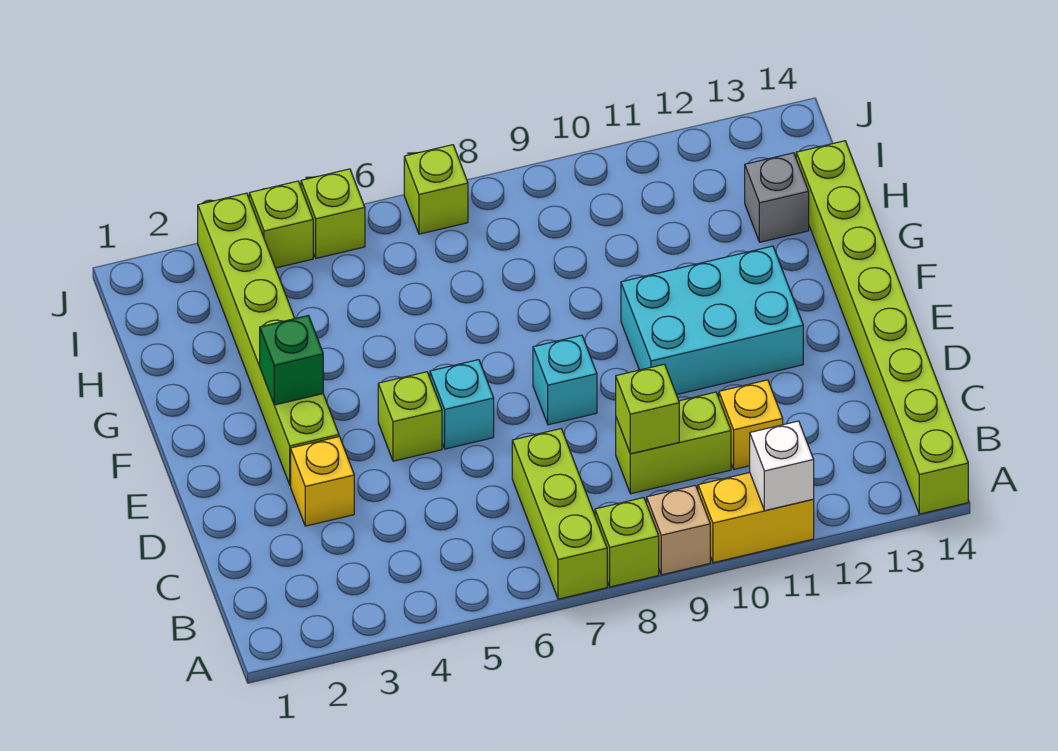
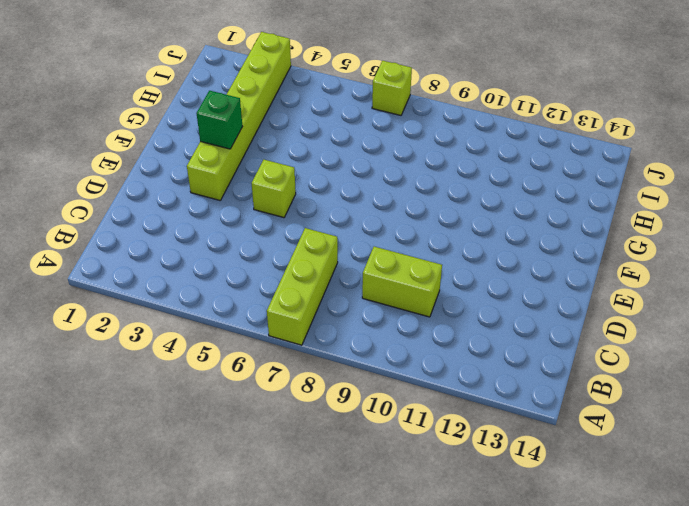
none -> lime brick A8 level 1
none -> tan brick A9 level 1
none -> yellow brick A10:A11 level 1

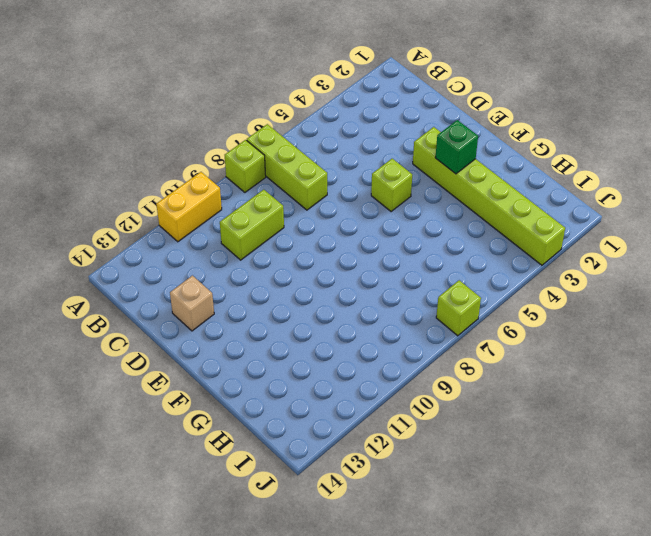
tan brick D13 level 1 -> tan brick A9 level 1
none -> lime brick A14:H14 level 1
none -> yellow brick C11 level 1
none -> yellow brick D3 level 1

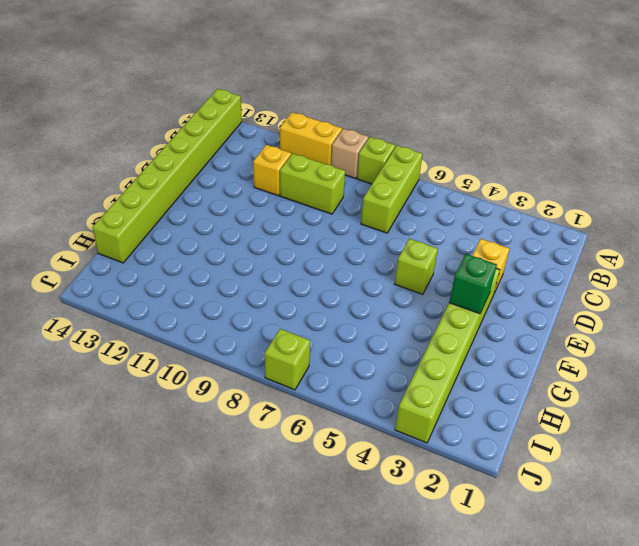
none -> cyan brick E6 level 1
none -> cyan brick E8 level 1
none -> cyan brick E10:F12 level 1

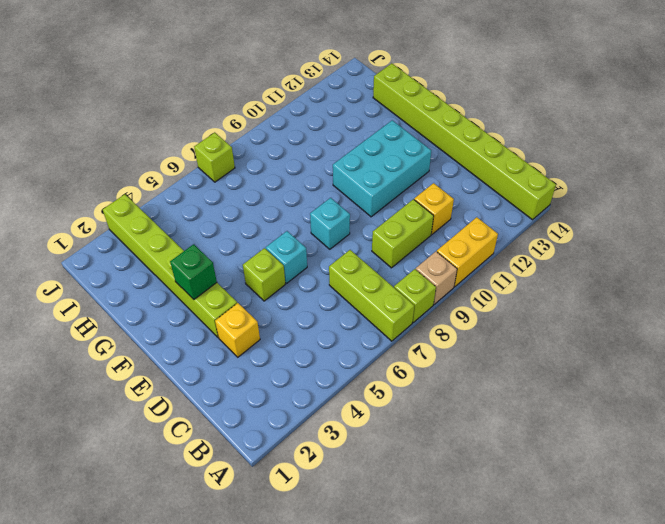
none -> grey brick H13 level 1
none -> lime brick J4 level 1
none -> lime brick J5 level 1

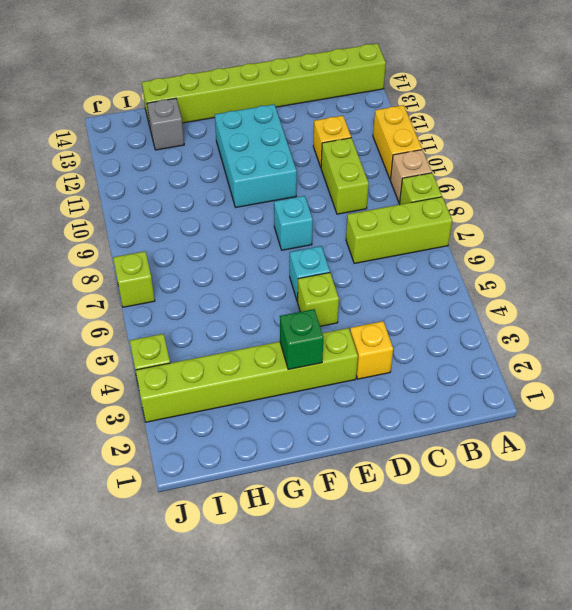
none -> lime brick J5 level 1
none -> white brick A11 level 2
none -> lime brick C9 level 2

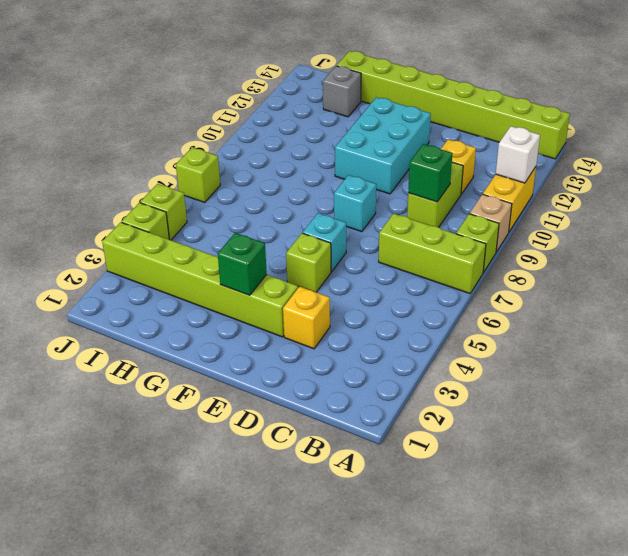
green brick C9 level 2 -> lime brick C9 level 2

